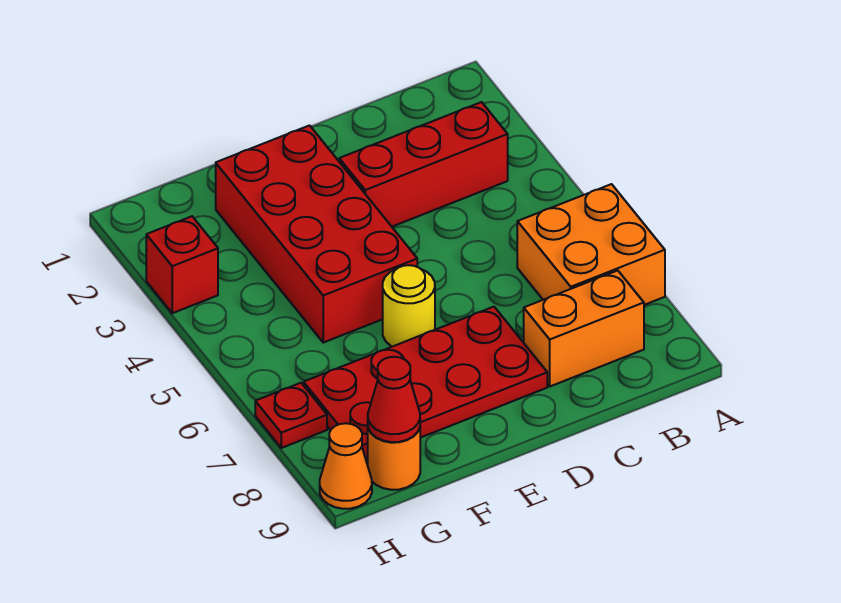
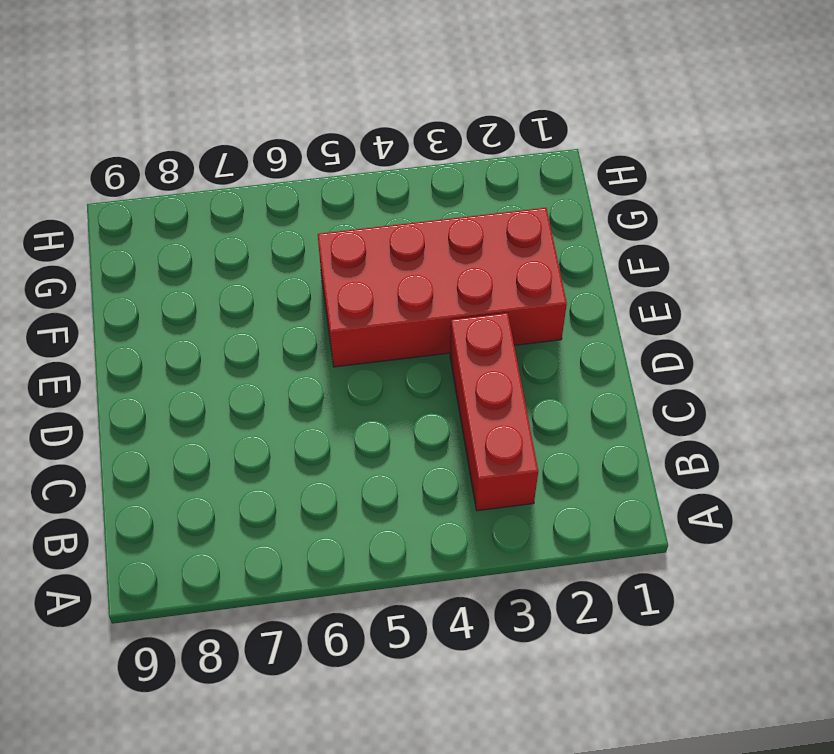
none -> orange brick A6:B7 level 1
none -> orange brick B8:C8 level 1

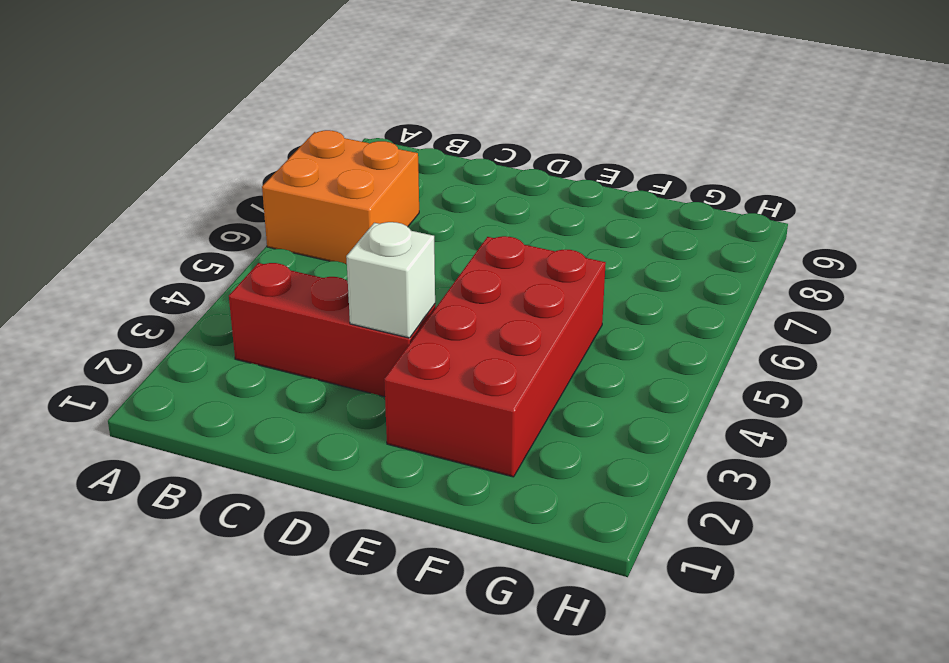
white brick D3 level 2 -> none
none -> orange brick B8:C8 level 1
none -> red plate D7:G8 level 1

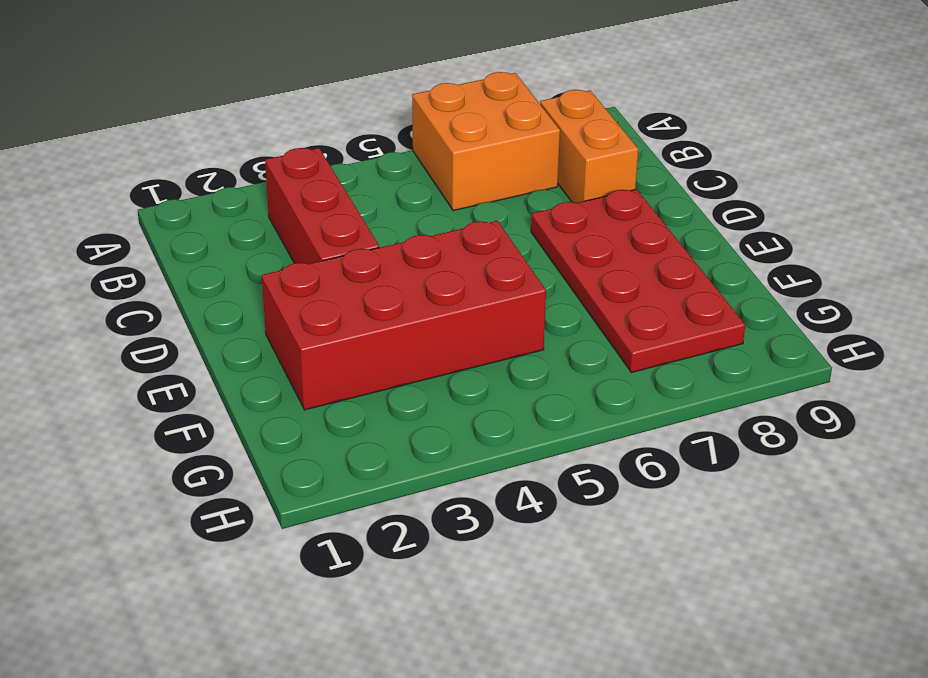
none -> yellow round brick E6 level 1
none -> orange round brick G9 level 1

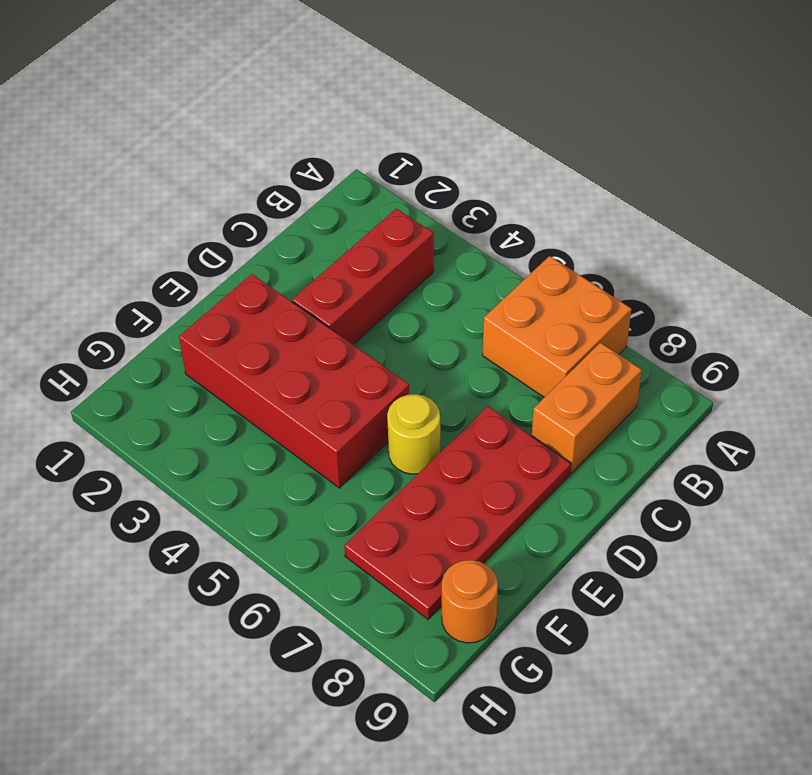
none -> red brick H3 level 1
none -> red plate H7 level 1

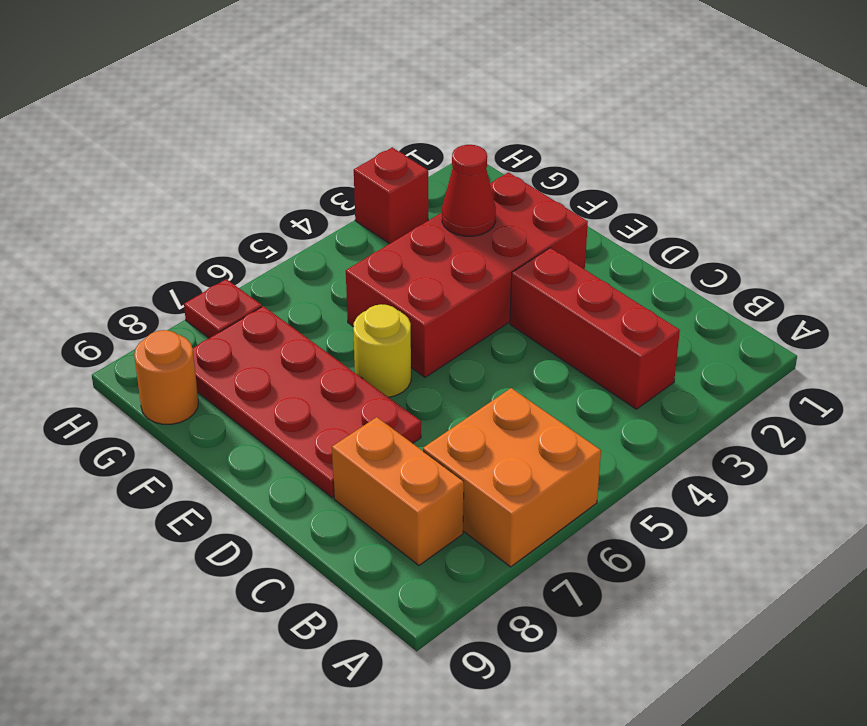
red cone F3 level 2 -> red cone G9 level 2
none -> orange cone H9 level 1

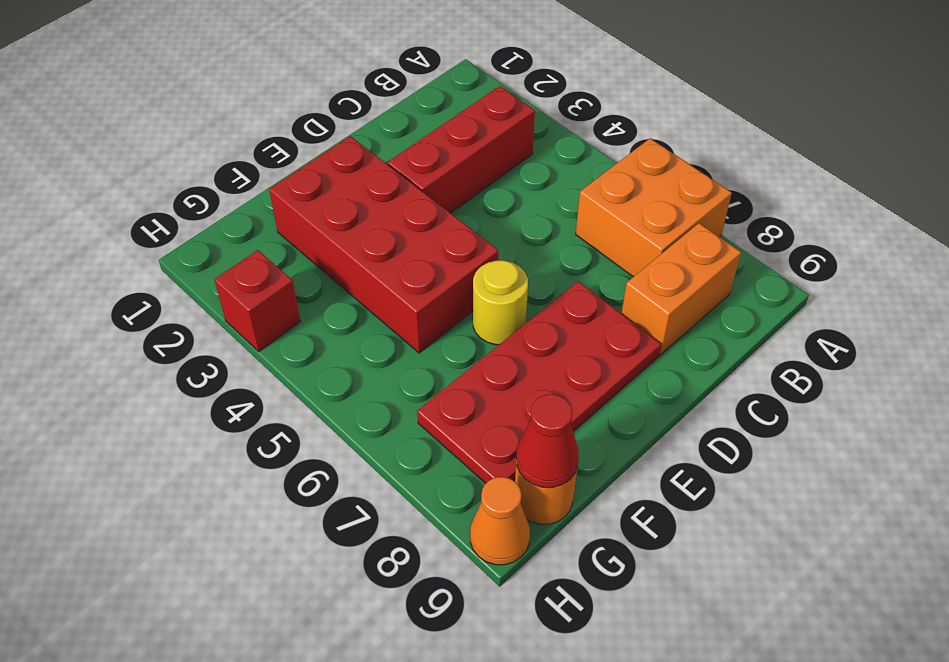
none -> red plate H7 level 1

